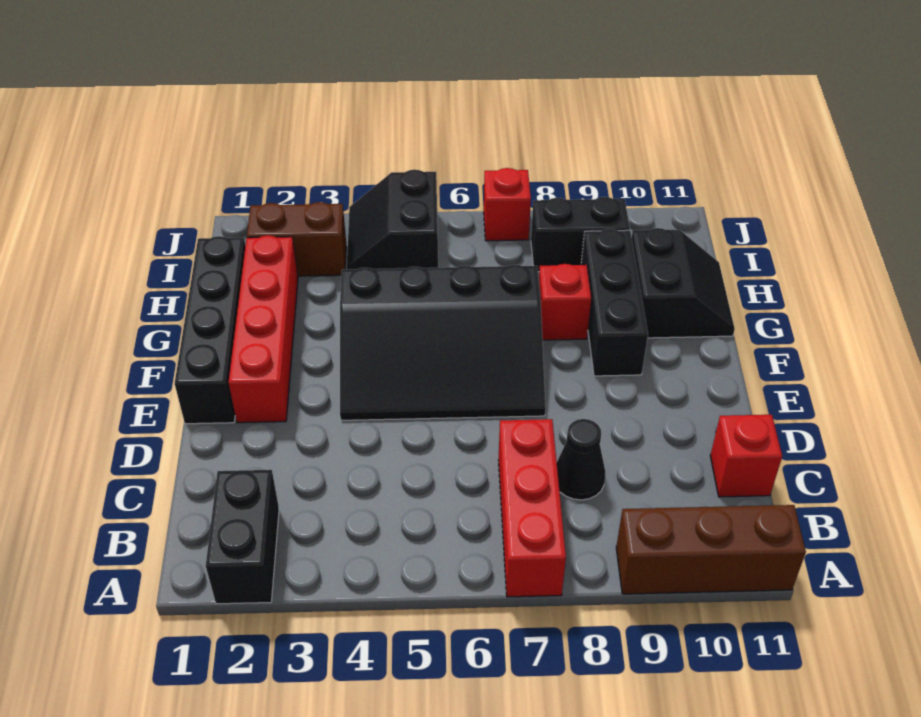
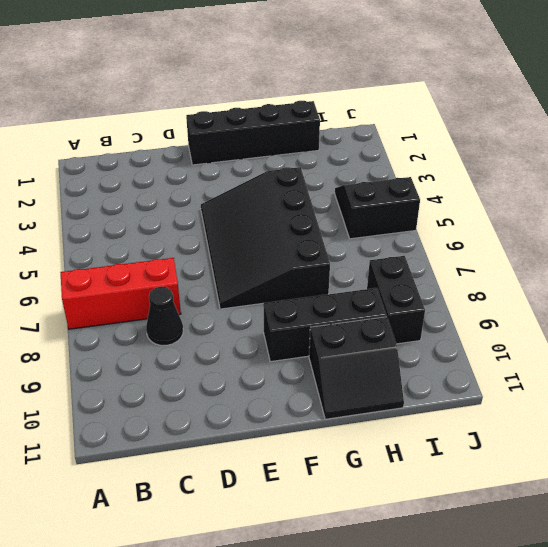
none -> black brick A2:B2 level 1
none -> brown brick A9:A11 level 1
none -> red brick C11 level 1

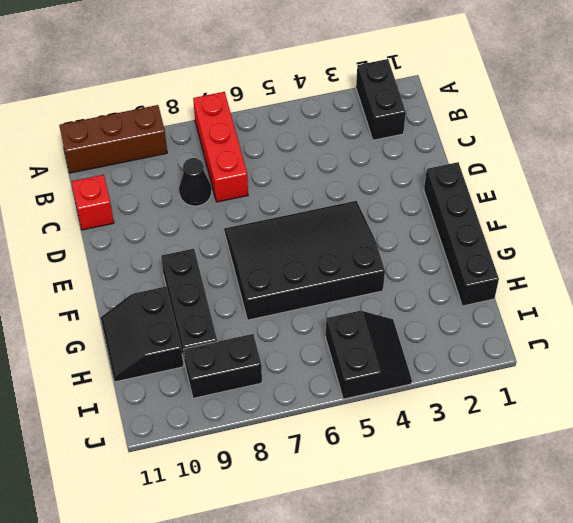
none -> red brick E2:H2 level 1
none -> red brick G8 level 1
none -> brown brick I2:I3 level 1

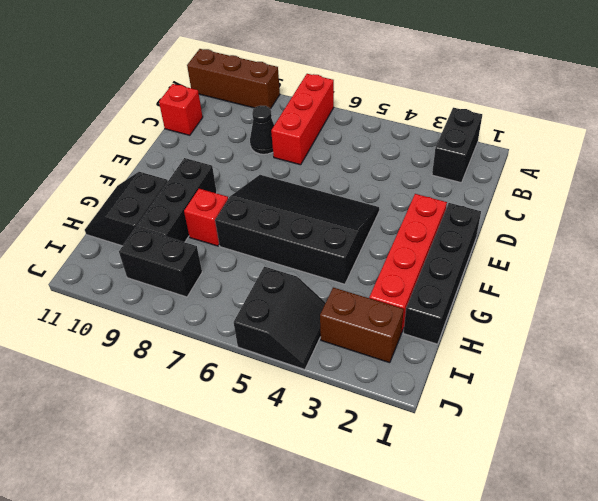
none -> red brick J7 level 1

